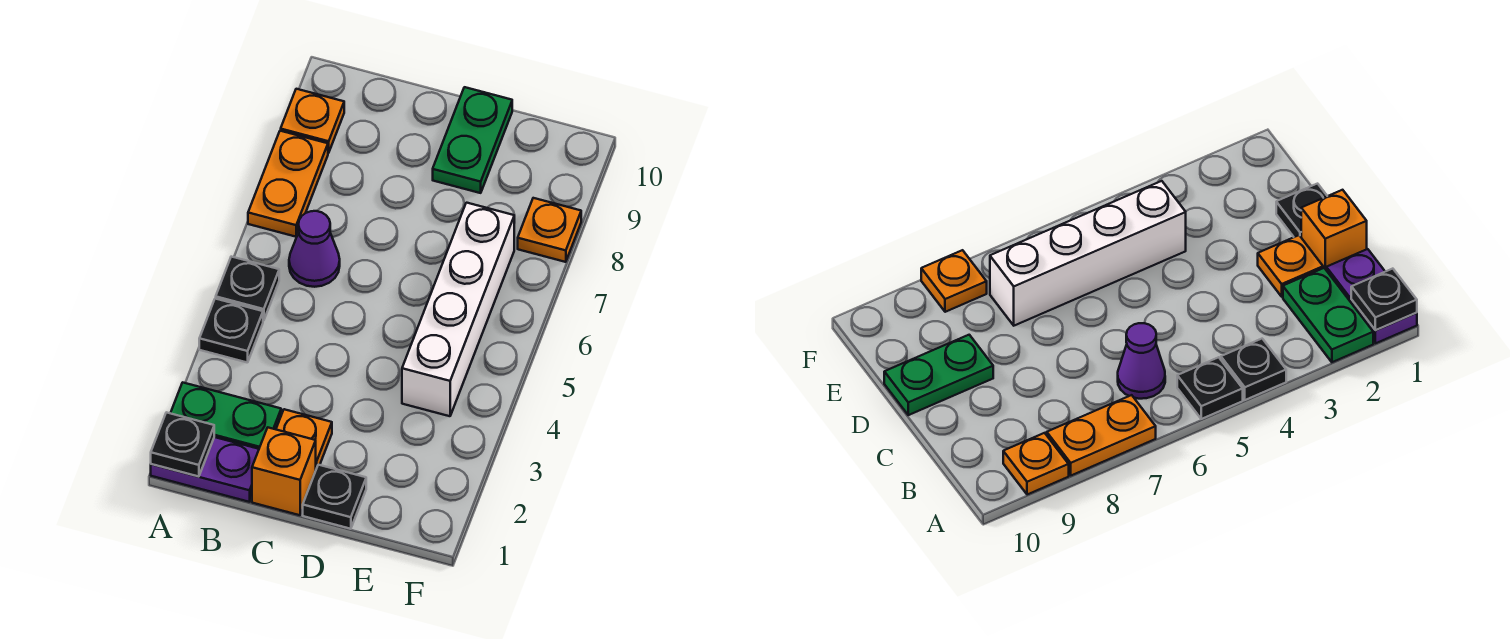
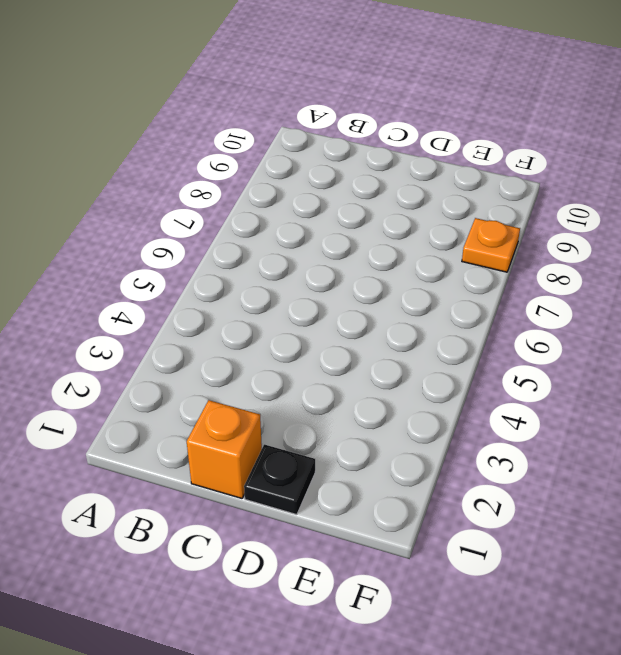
none -> purple plate A1:B1 level 1
none -> green plate A2:B2 level 1
none -> black plate A4 level 1

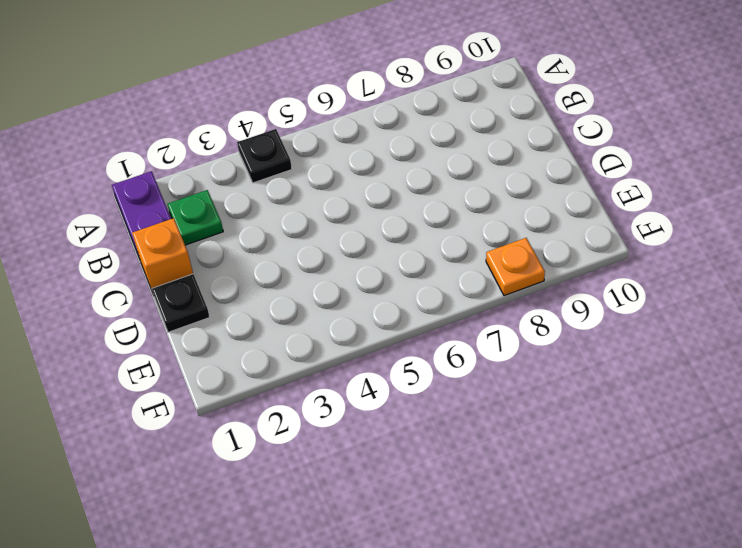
green plate B2 level 1 -> green plate A2:B2 level 1
none -> black plate A5 level 1
none -> orange plate A7:A8 level 1
none -> orange plate A9 level 1

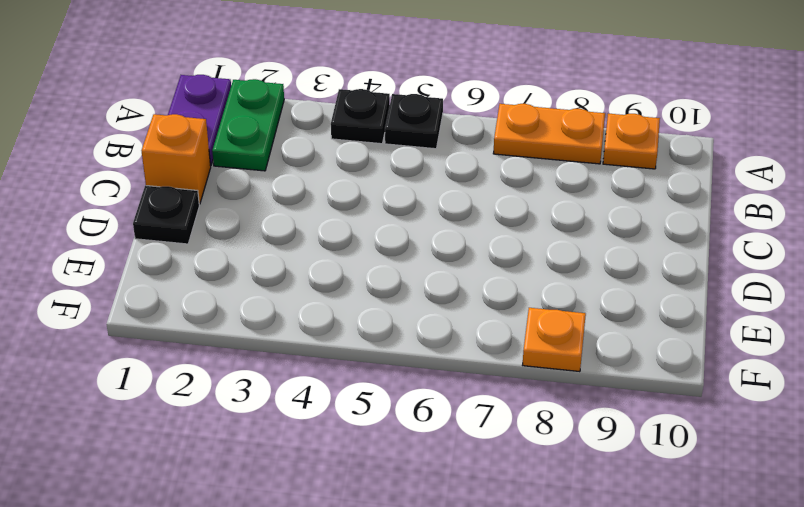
none -> purple cone B6 level 1
none -> orange plate C2 level 1
none -> green plate D9:D10 level 1

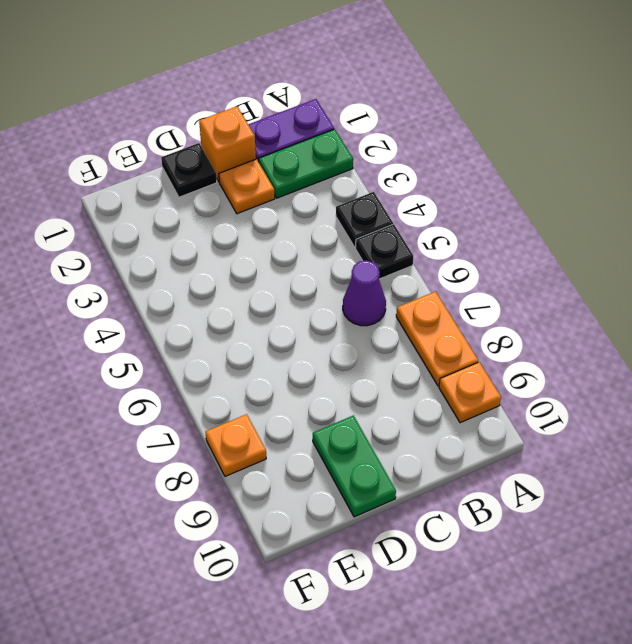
none -> white brick E4:E7 level 1
none -> black plate A1 level 2

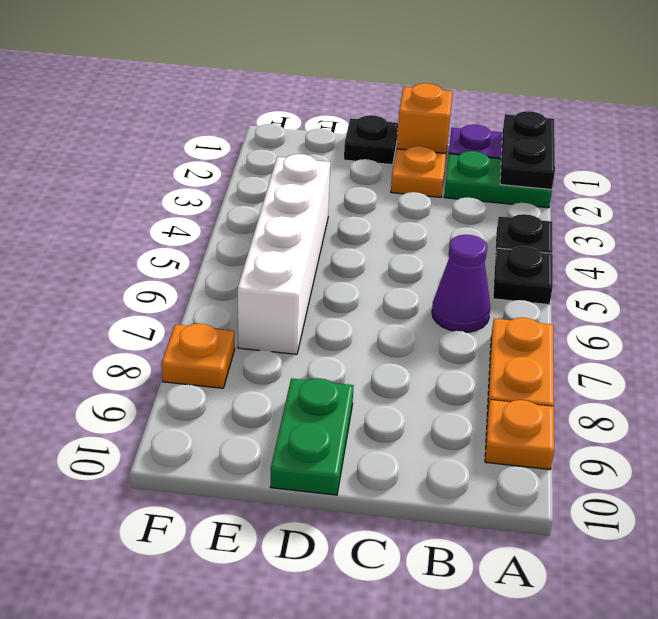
black plate A1:A2 level 2 -> black plate A1 level 2

